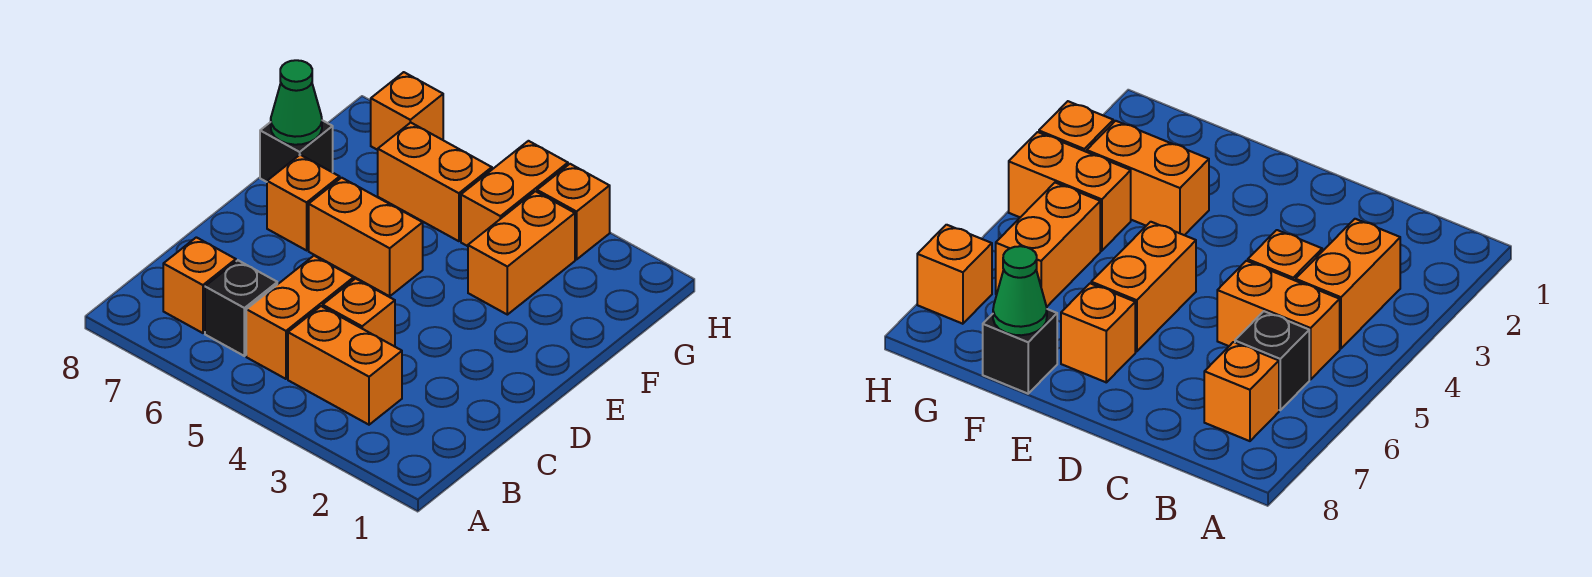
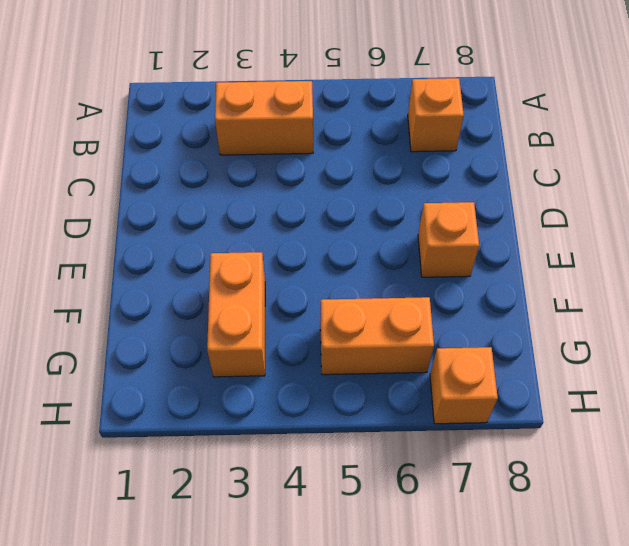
none -> orange brick B5:C5 level 1
none -> black brick B6 level 1
none -> orange brick C4 level 1

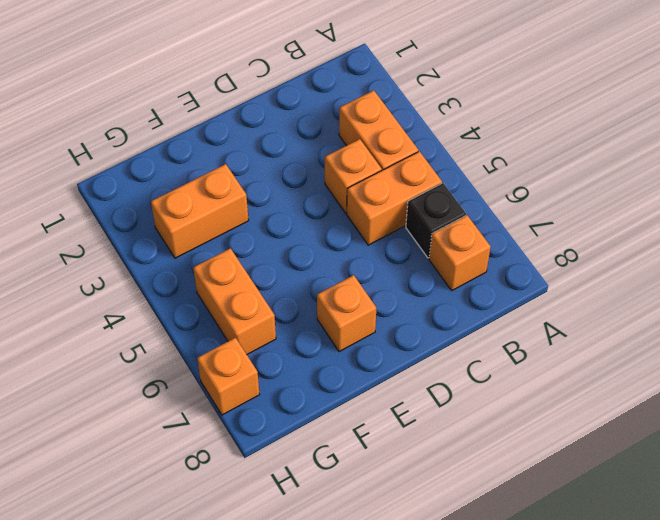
none -> orange brick E5:E6 level 1
none -> black brick F8 level 1
none -> orange brick G4:H4 level 1

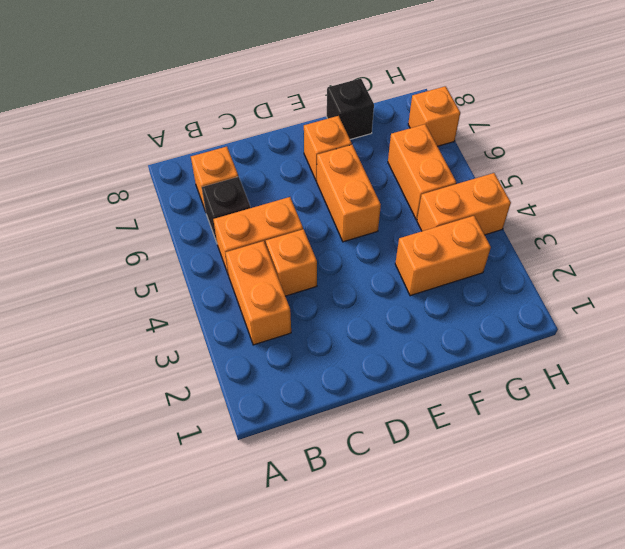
none -> orange brick H3 level 1
none -> green cone F8 level 2

